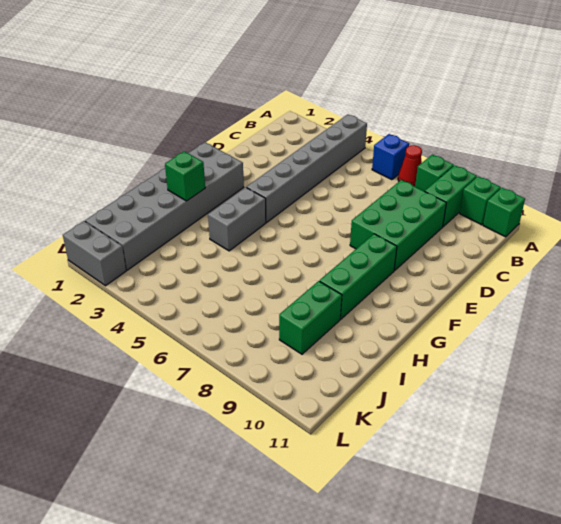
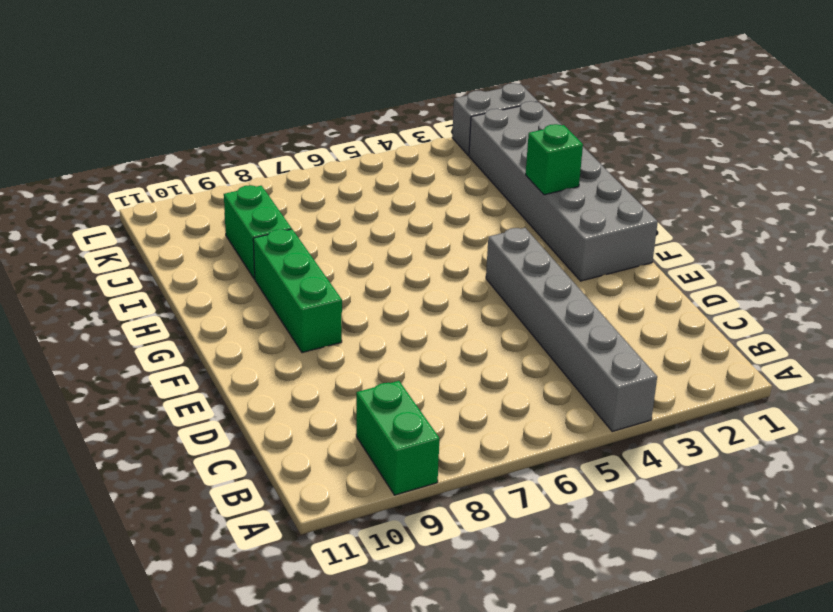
none -> blue brick A6 level 1
none -> red cone A7 level 1
none -> green brick A8 level 1

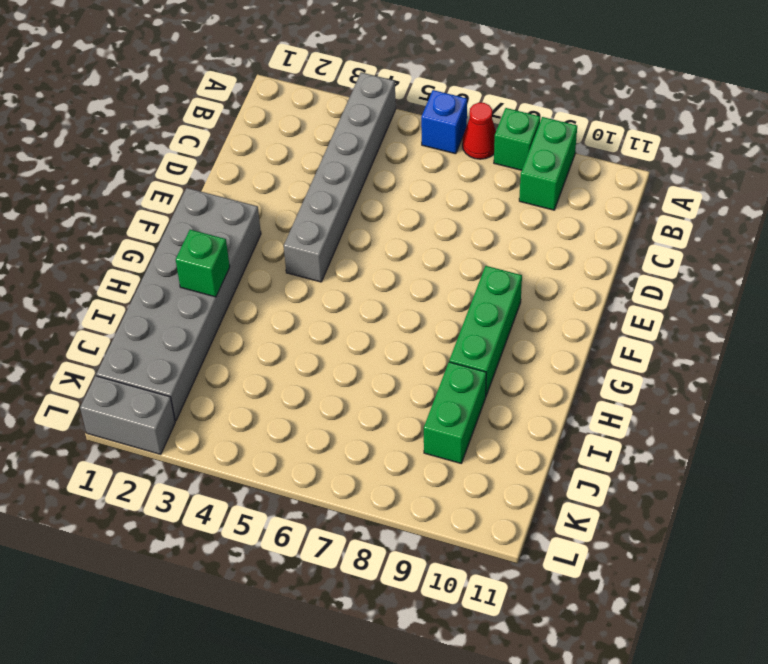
none -> green brick A10 level 1
none -> green brick A11 level 1
none -> green brick C8:E9 level 1

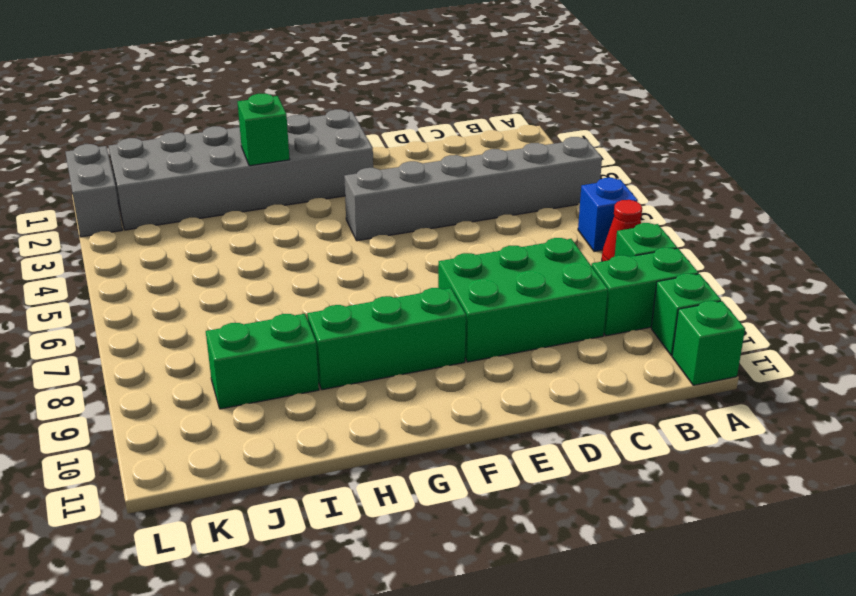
none -> grey brick G4:H4 level 1

